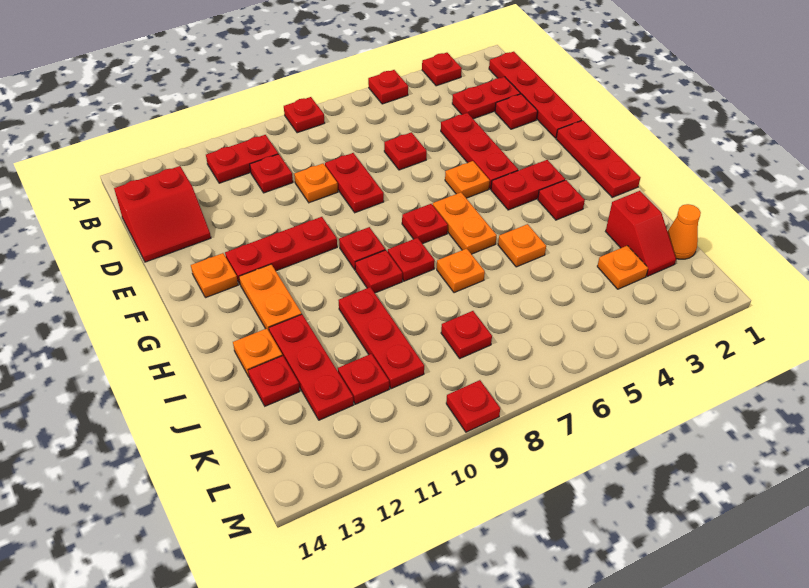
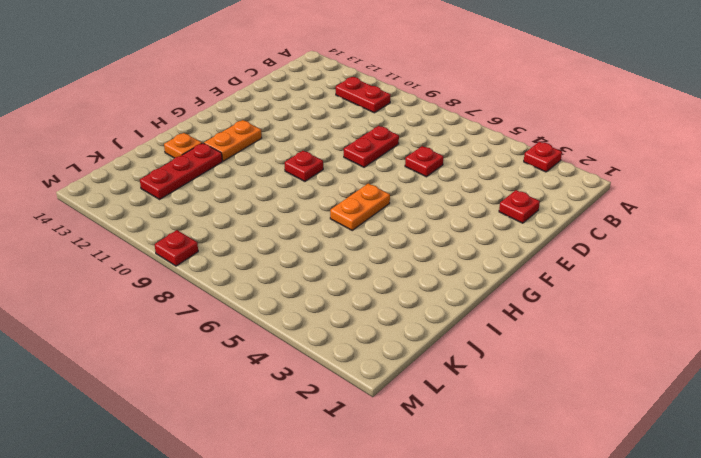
none -> red plate A5 level 1
none -> red plate A8 level 1
none -> red plate B1:E1 level 1
none -> red plate C2:C3 level 1

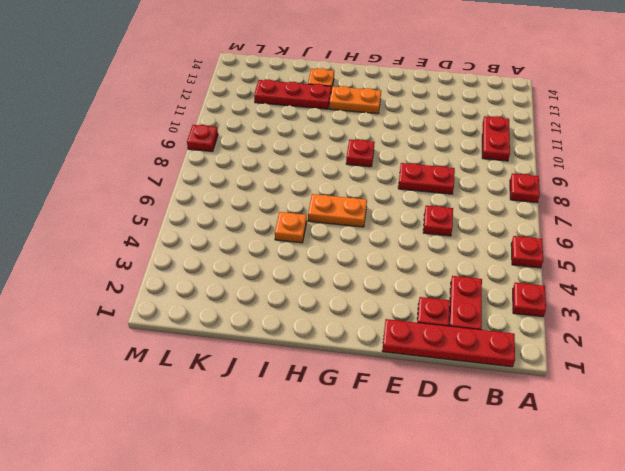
none -> red plate C10 level 1
none -> red slope C13:D14 level 1 top C
none -> red plate D4:F4 level 1
none -> orange plate D9 level 1

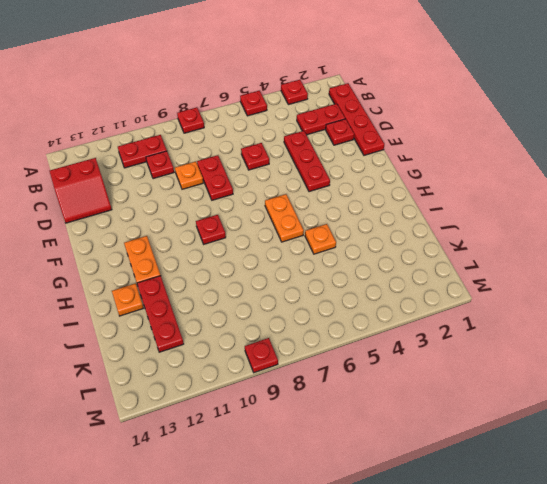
none -> red plate F1:H1 level 1
none -> orange plate F5 level 1
none -> red plate F10:F12 level 1
none -> orange plate F13 level 1

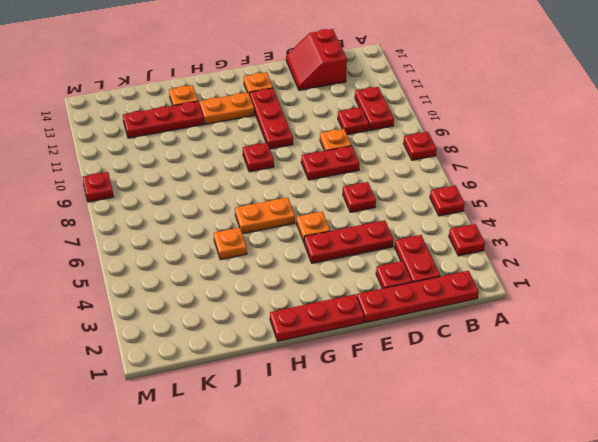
none -> red plate G3:G4 level 1
none -> red plate G7 level 1
none -> red plate H3 level 1
none -> red plate H8 level 1

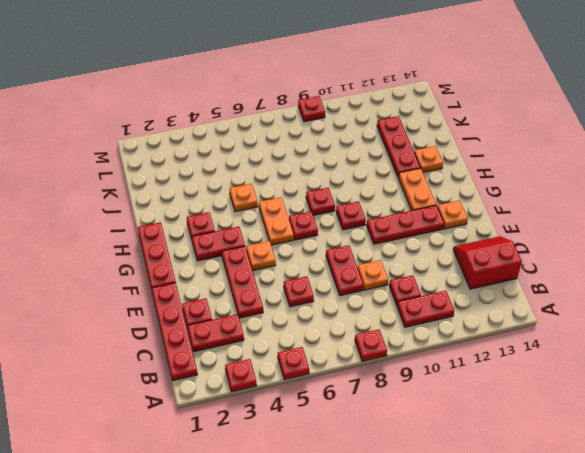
none -> red plate H9 level 1
none -> orange plate I7 level 1
none -> red plate I10:K10 level 1
none -> red slope J2:K2 level 1 top J

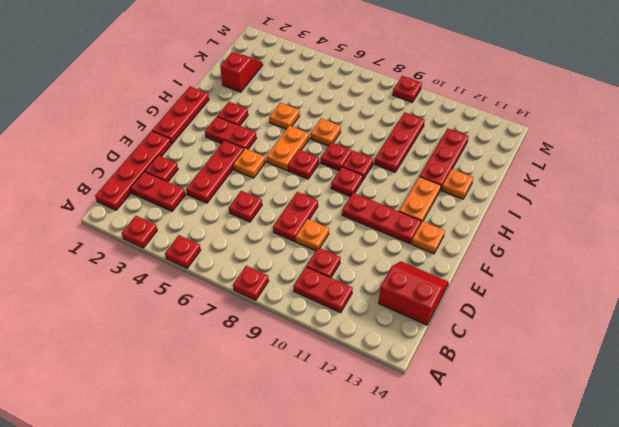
none -> red plate J13 level 1
none -> orange cone K1 level 1
none -> orange plate K3 level 1
none -> red plate K8 level 1

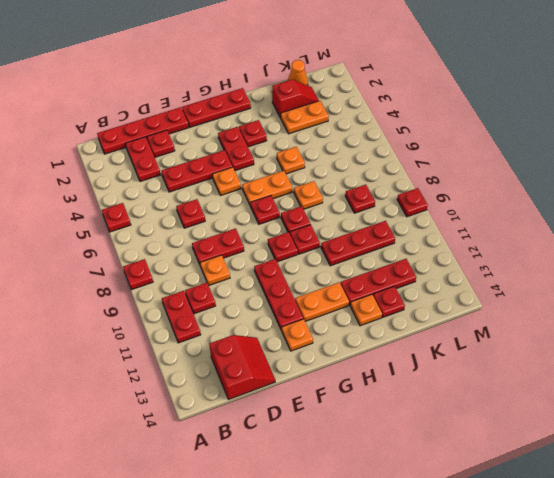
orange plate J3:K3 level 1 -> orange plate K3 level 1
none -> red plate A3 level 1
none -> red plate K11 level 1

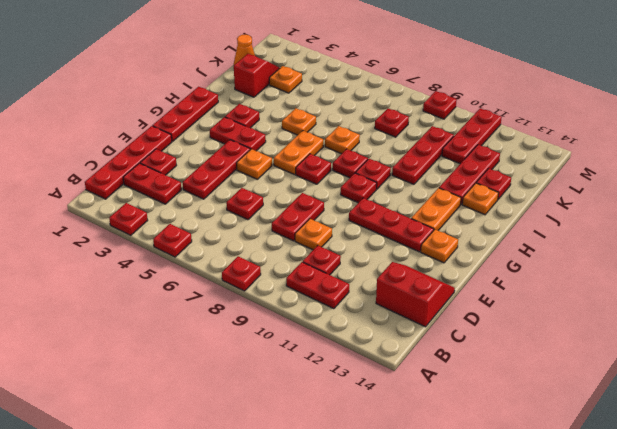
red plate K11:M11 level 1 -> red plate K11 level 1

